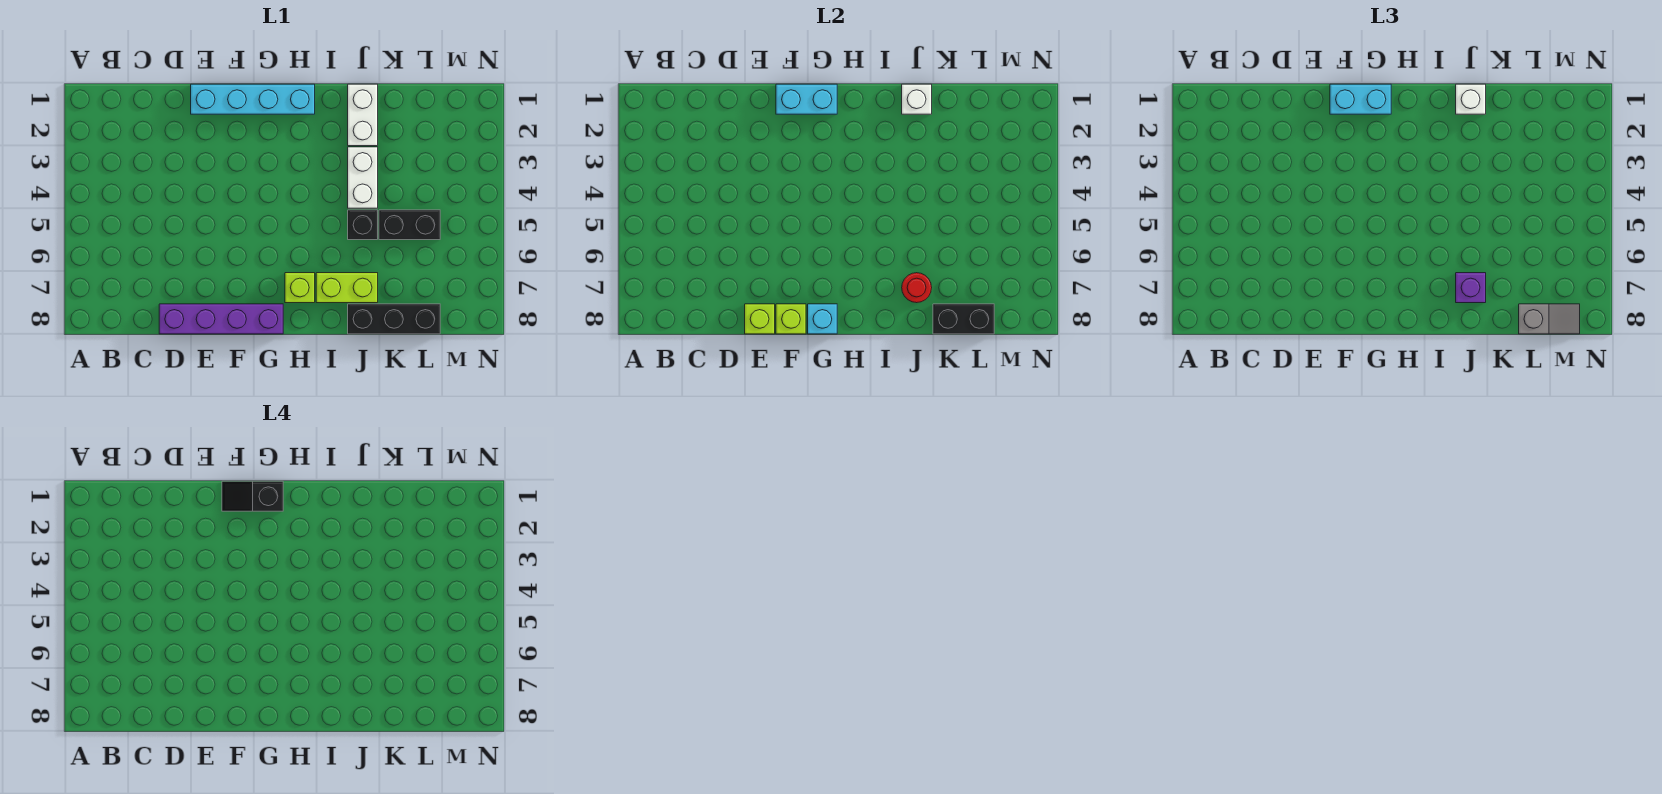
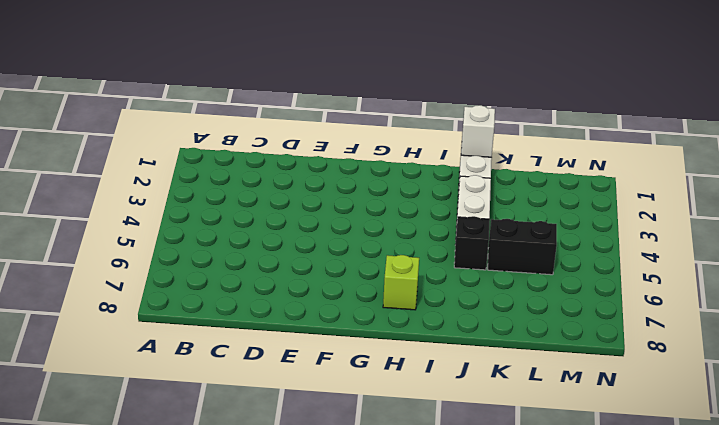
none -> purple brick D8:G8 level 1
none -> cyan brick E1:H1 level 1
none -> lime brick I7:J7 level 1

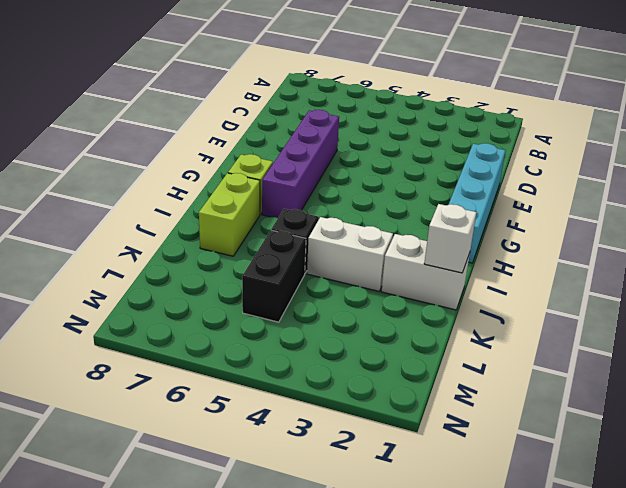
purple brick E6:H6 level 1 -> purple brick D8:G8 level 1
none -> black brick J8:L8 level 1
none -> lime brick E8 level 2
none -> cyan brick F1:G1 level 2

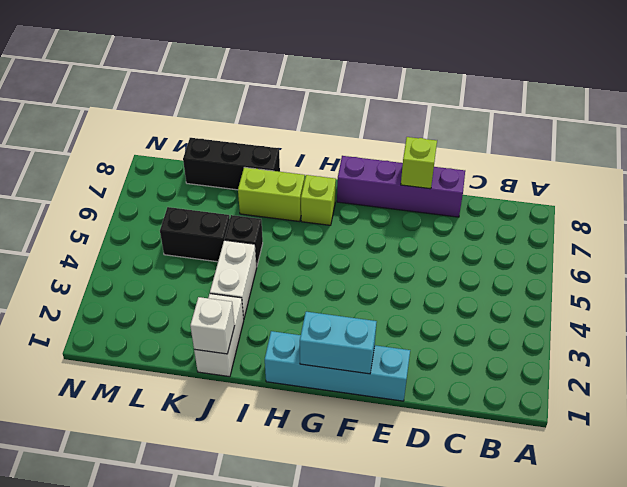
none -> lime brick F8 level 2
none -> cyan brick G8 level 2
none -> red round brick J7 level 2

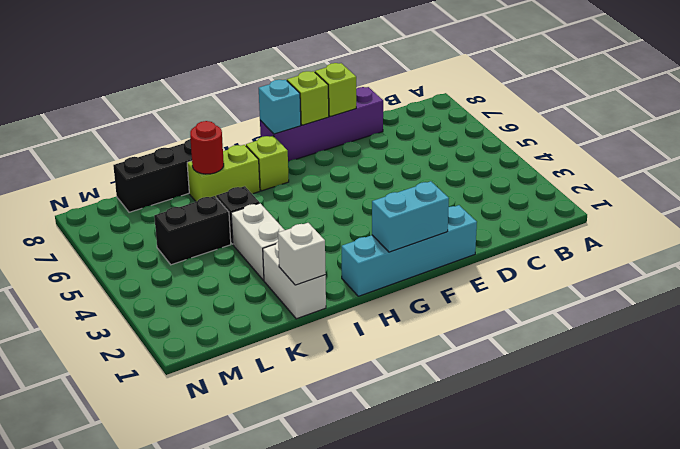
none -> black brick K8:L8 level 2
none -> cyan brick F1:G1 level 3
none -> white brick J1 level 3

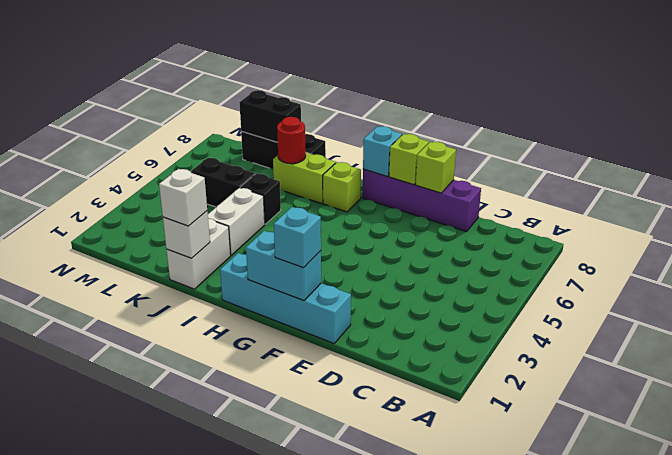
cyan brick F1 level 3 -> cyan brick F1:G1 level 3
none -> purple brick J7 level 3
none -> grey slope L8:M8 level 3 top L
none -> black slope F1:G1 level 4 top G

